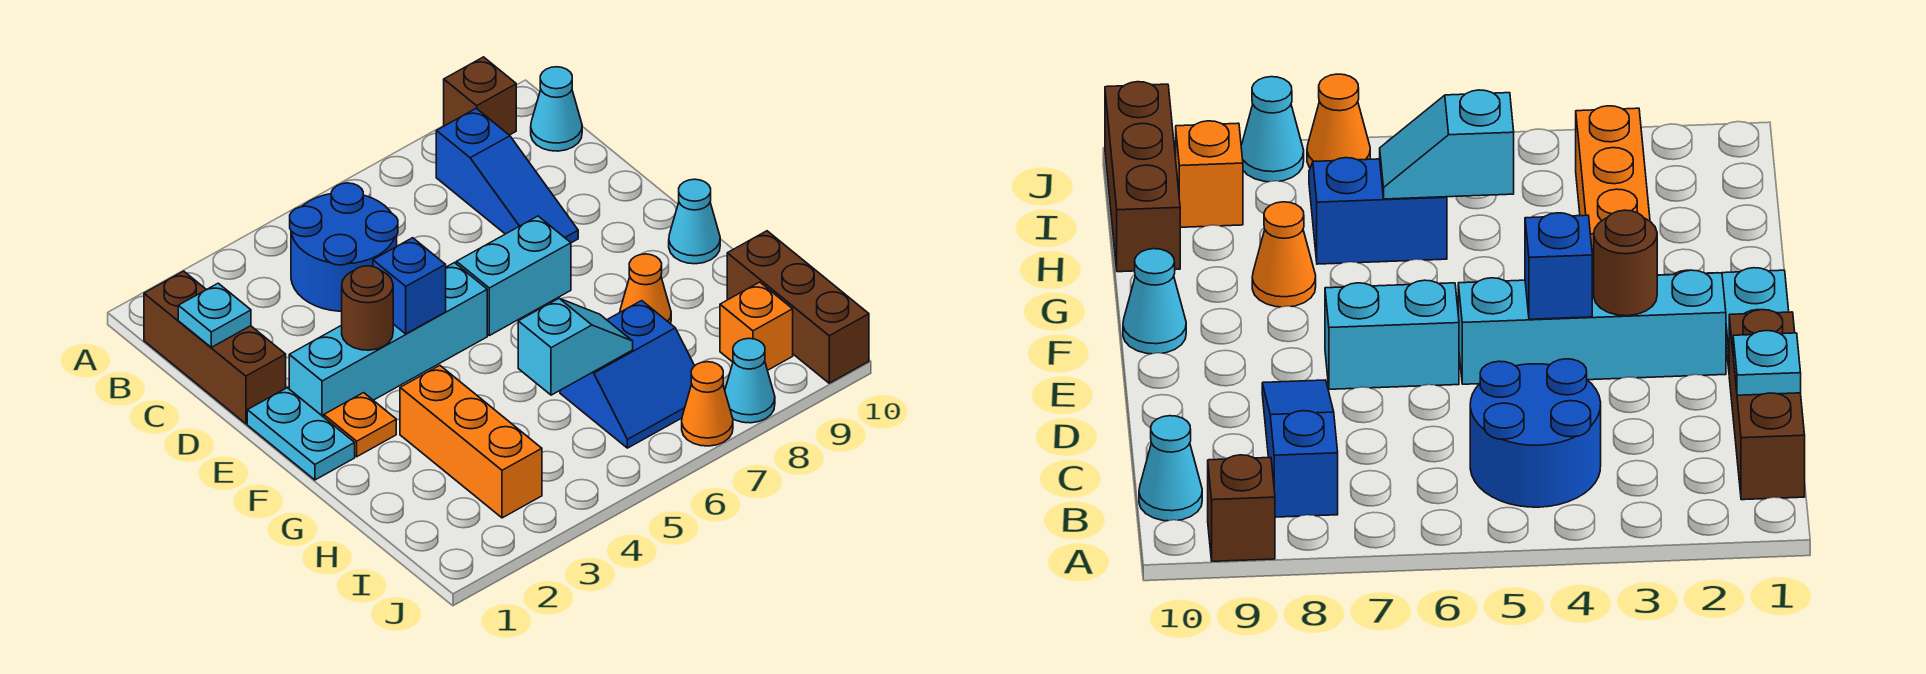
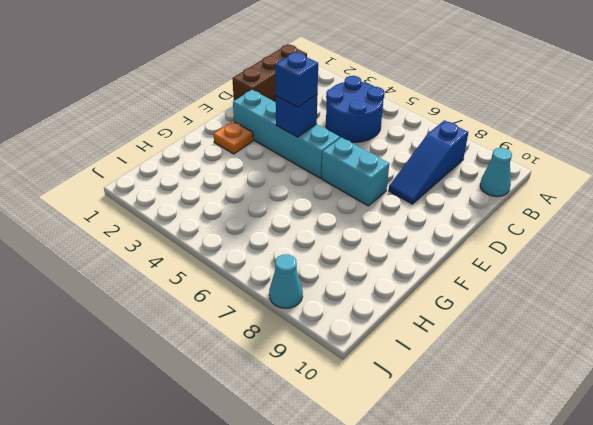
blue brick E4 level 3 -> none
none -> brown brick A9 level 1
none -> cyan plate E1:F1 level 1
none -> cyan cone F10 level 1

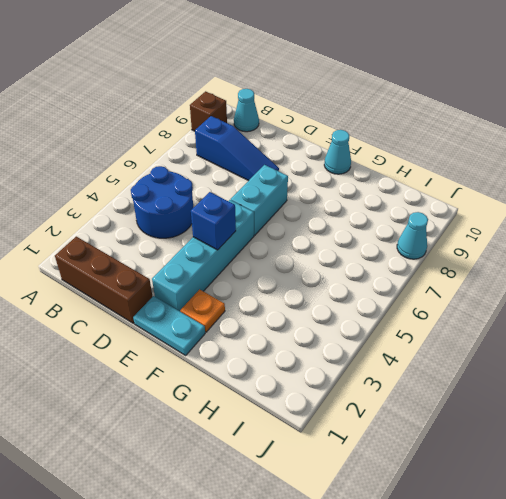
none -> orange brick G3:I3 level 1
none -> orange cone G8 level 1
none -> blue slope H6:I7 level 1 top H

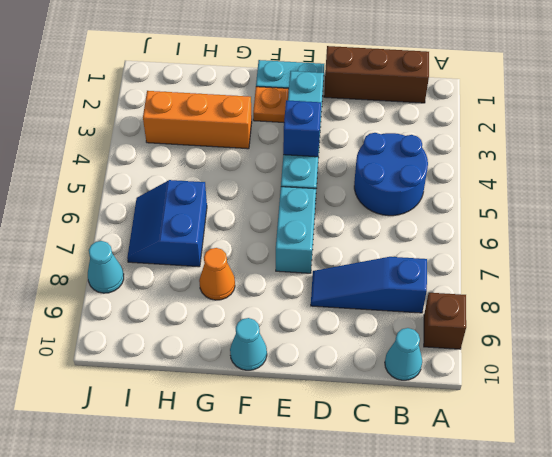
none -> brown brick H10:J10 level 1
none -> orange brick I9 level 1
none -> orange cone J7 level 1

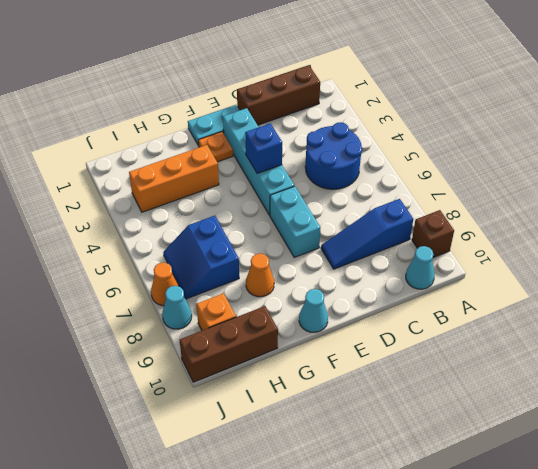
none -> cyan plate C1 level 2
none -> brown round brick E3 level 2
none -> cyan slope H5:H6 level 2 top 5

